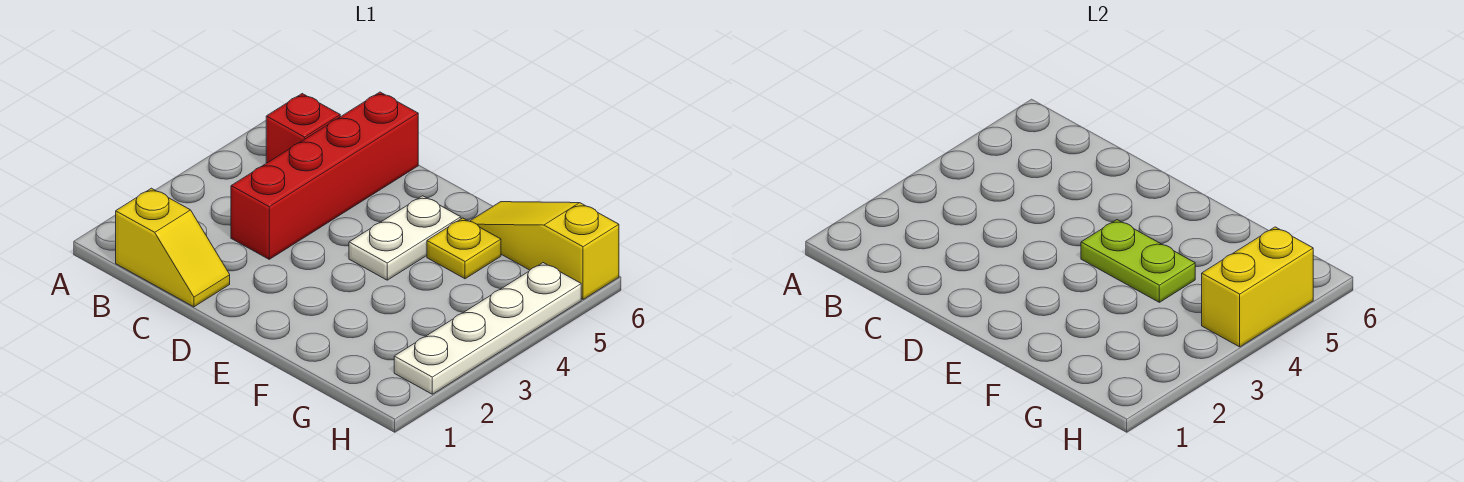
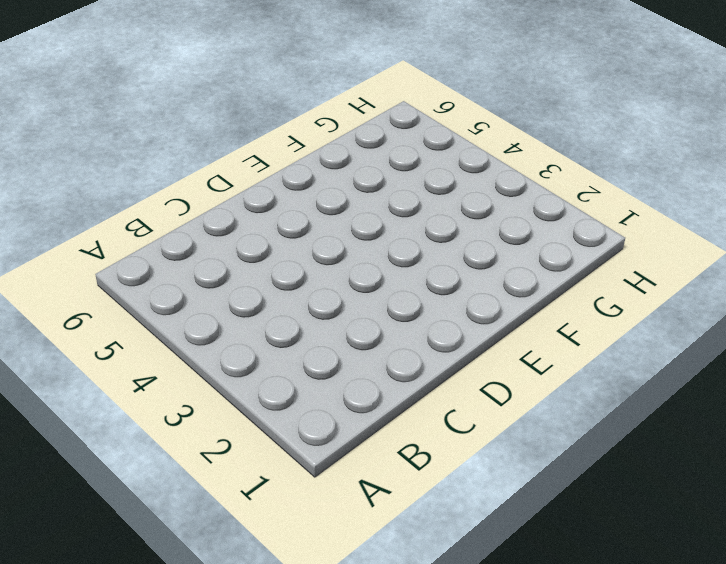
none -> yellow slope B1:C1 level 1 top B
none -> red brick B5 level 1

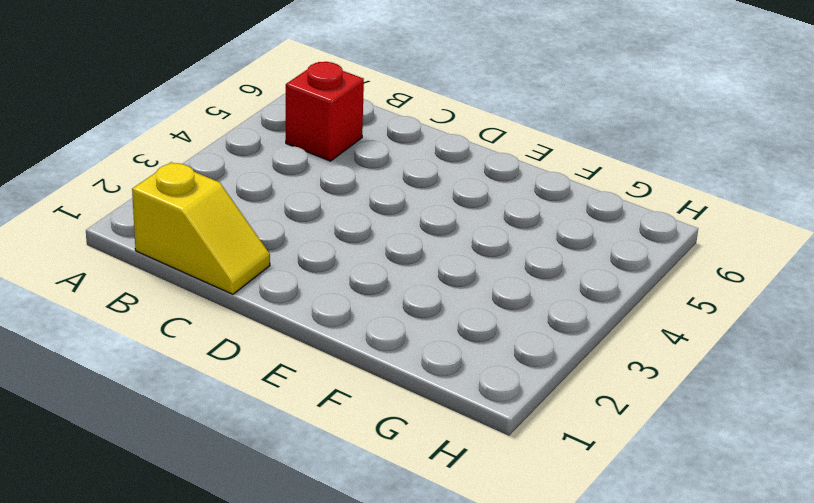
none -> red brick C3:C6 level 1
none -> white plate E4:E5 level 1

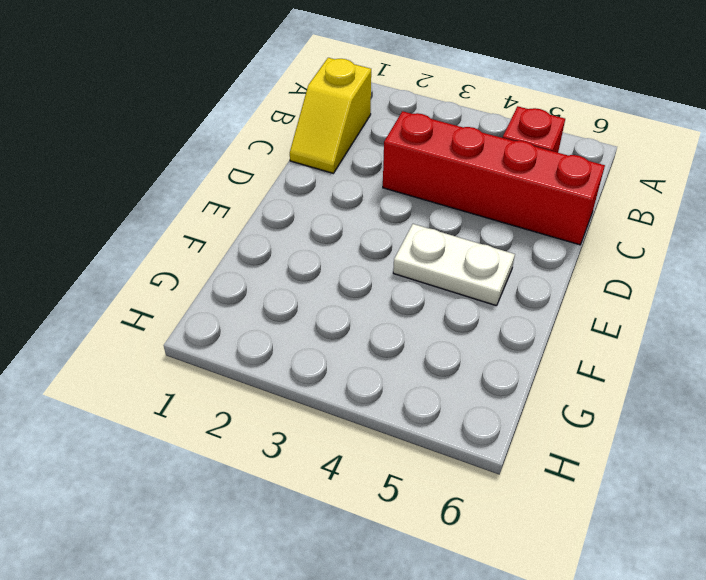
none -> yellow plate F5 level 1
none -> yellow slope F6:H6 level 1 top H

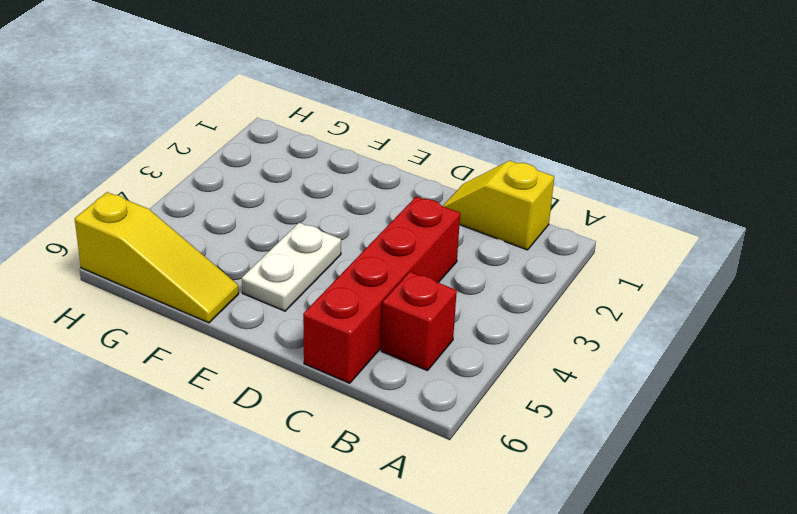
none -> yellow plate F5 level 1
none -> white plate H2:H5 level 1

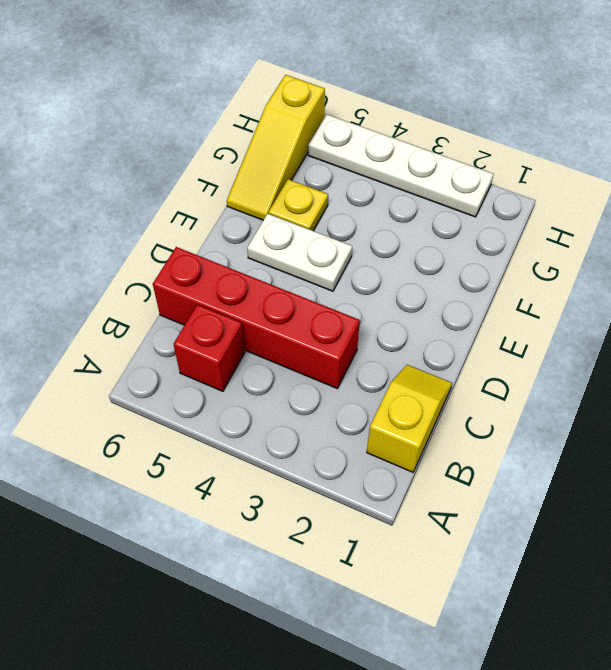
none -> lime plate E4:F4 level 2
none -> yellow brick H4:H5 level 2

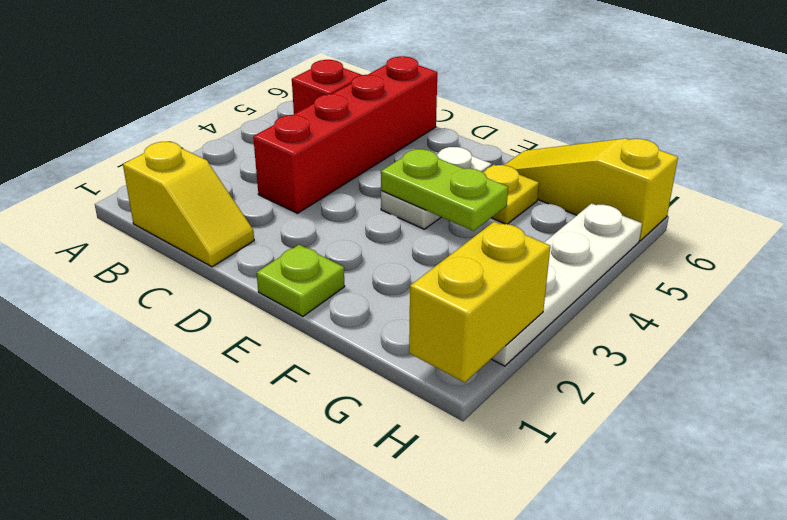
lime plate E1 level 1 -> none
yellow brick H1:H2 level 2 -> yellow brick H4:H5 level 2

